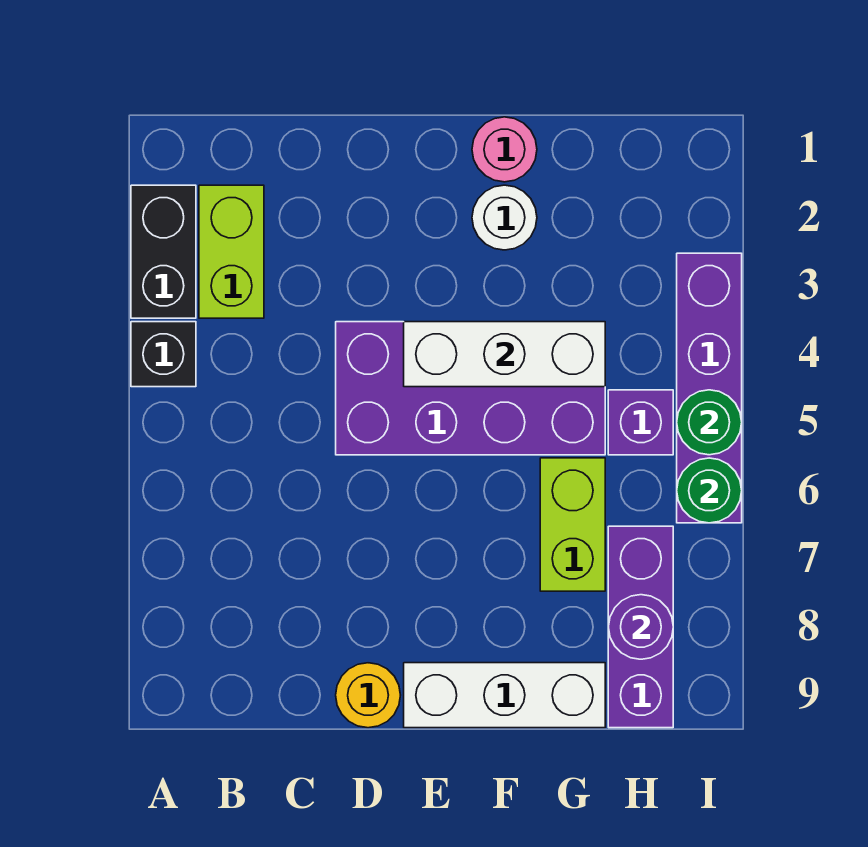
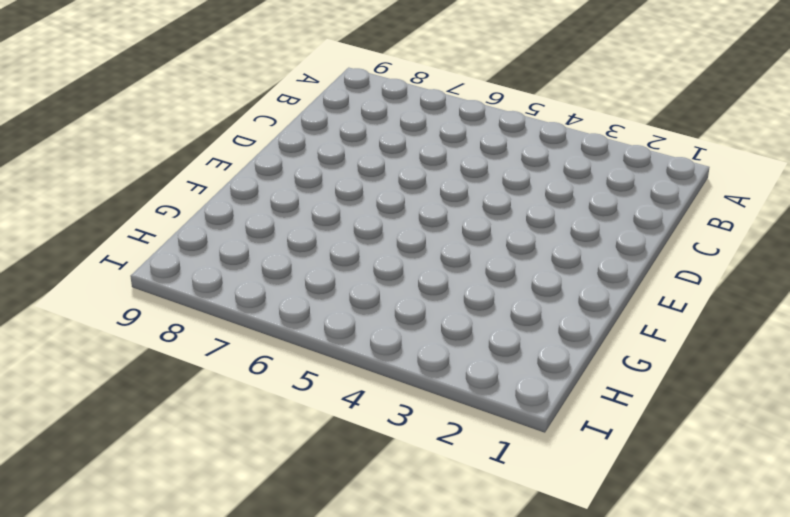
none -> black brick A2:A3 level 1
none -> black brick A4 level 1
none -> lime brick B2:B3 level 1

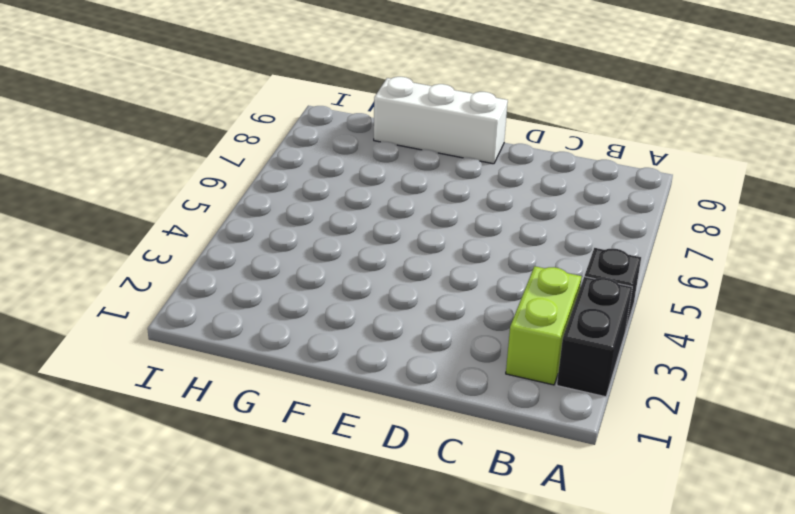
none -> purple brick D4:G5 level 1
none -> yellow round brick D9 level 1
none -> pink round brick F1 level 1

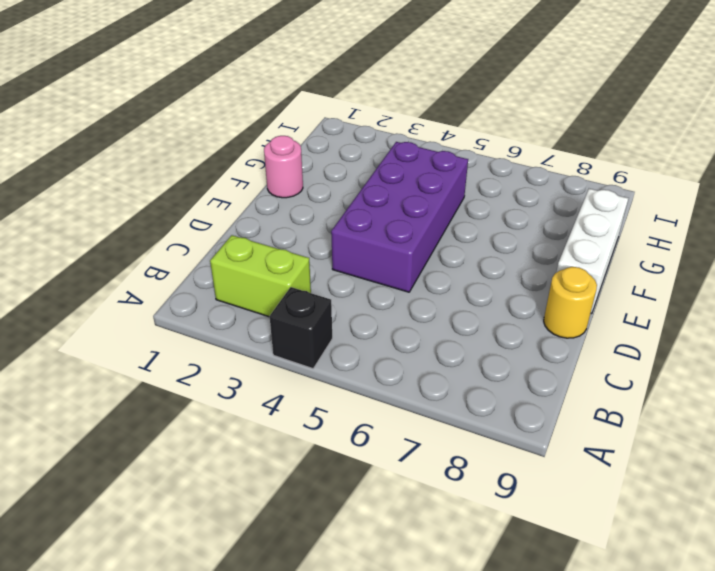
none -> black brick A2:A3 level 1
none -> white round brick F2 level 1
none -> lime brick G6:G7 level 1

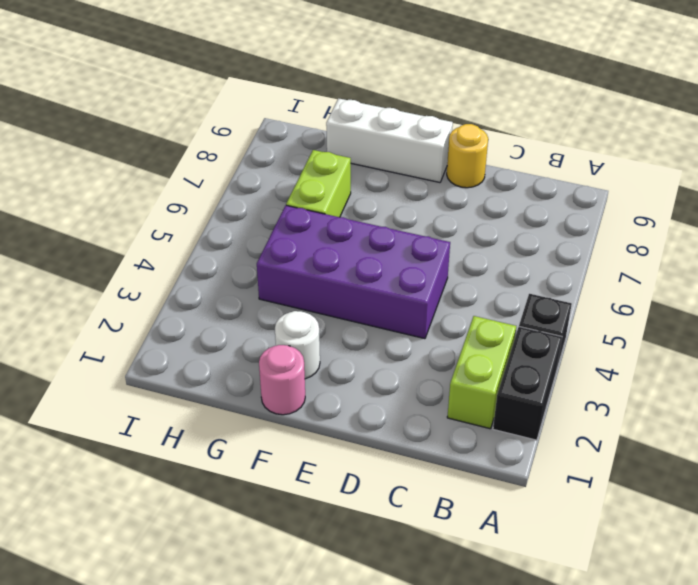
none -> purple brick H5 level 1
none -> purple brick H7:H9 level 1
none -> purple brick I3:I6 level 1

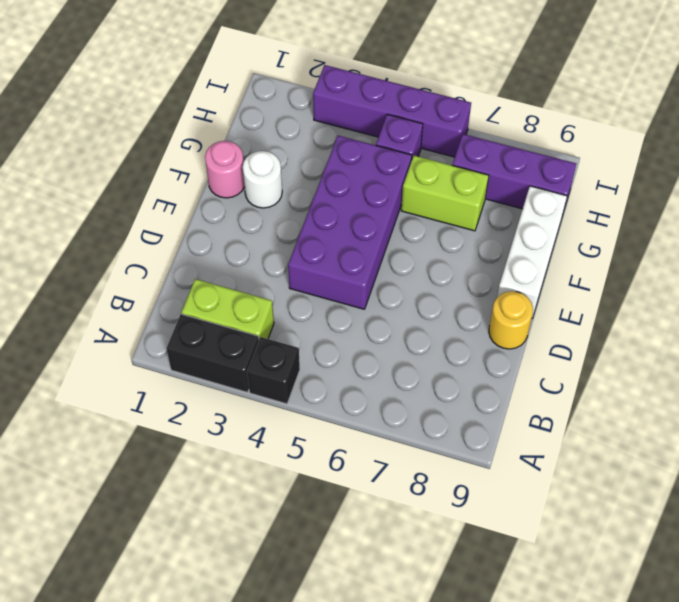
none -> white brick E4:G4 level 2
none -> purple round brick H8 level 2
none -> green round brick I5 level 2

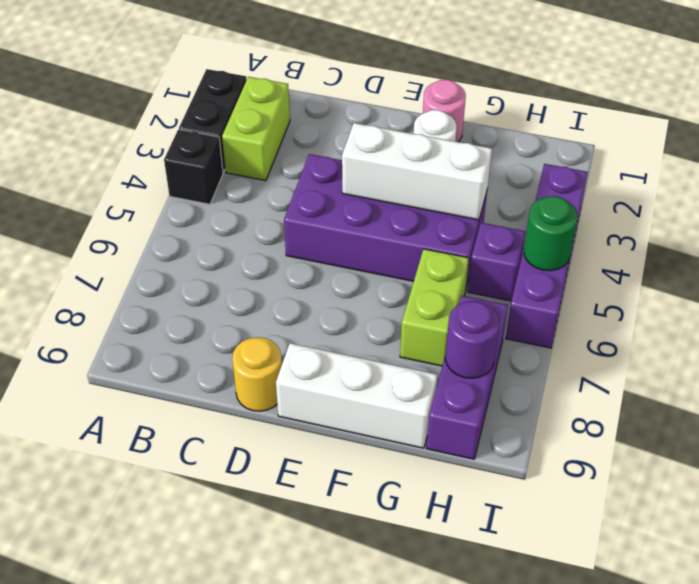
none -> green round brick I6 level 2

